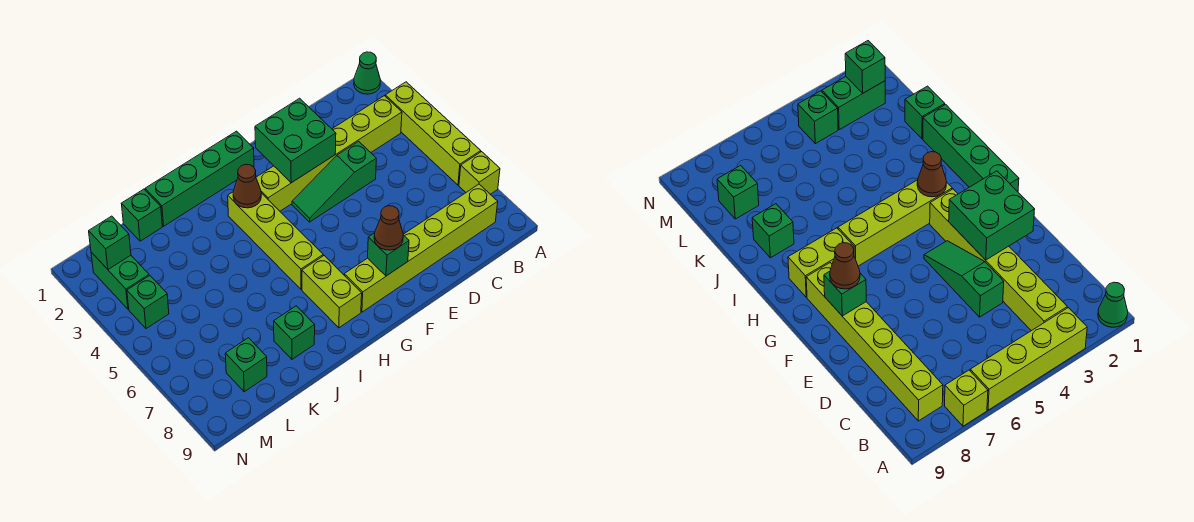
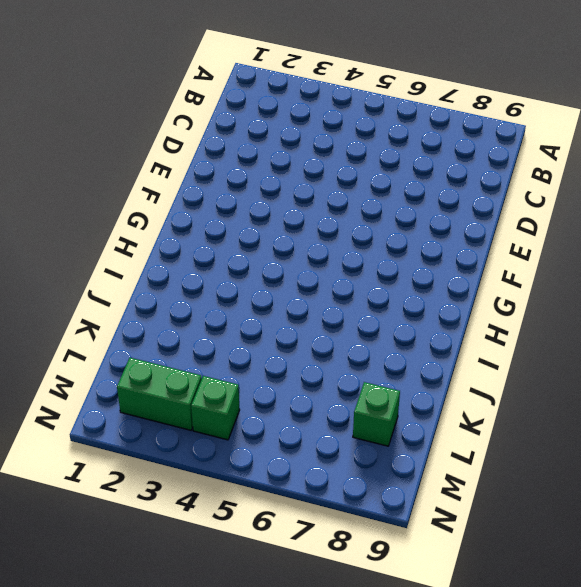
none -> green cone A1 level 1
none -> lime brick A3:A6 level 1
none -> lime brick A7 level 1

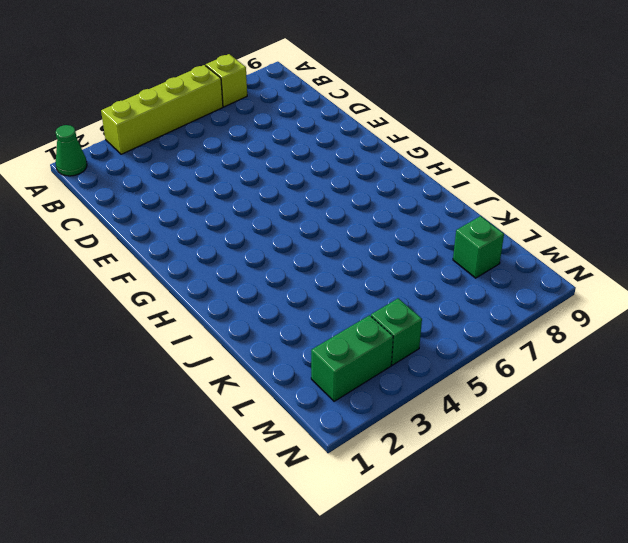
none -> lime brick B3:G3 level 1
none -> lime brick B8:G8 level 1
none -> green slope D4:F4 level 1 top D

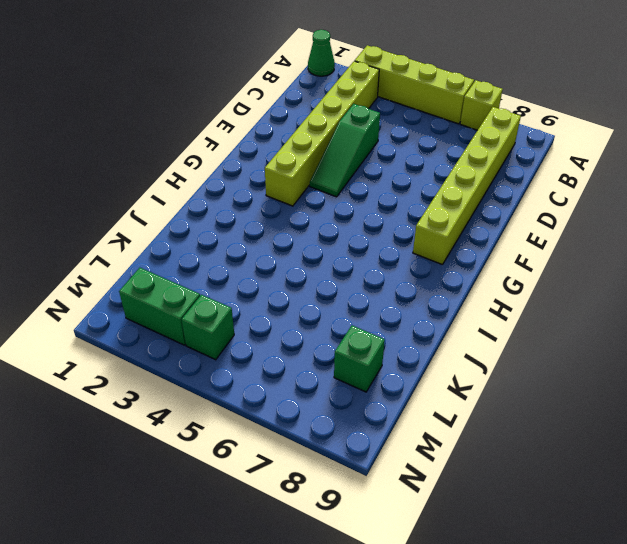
none -> green brick G1:J1 level 1
none -> lime brick H3:H6 level 1
none -> lime brick H7:H8 level 1

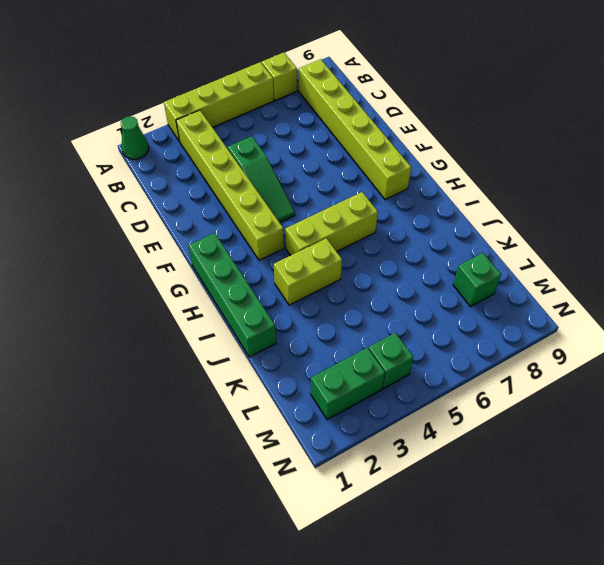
lime brick H4:H6 level 1 -> lime brick H3:H6 level 1
lime brick I3:I4 level 1 -> lime brick H7:H8 level 1
none -> green brick J8 level 1
none -> green brick K1 level 1
none -> green brick E2:F3 level 2

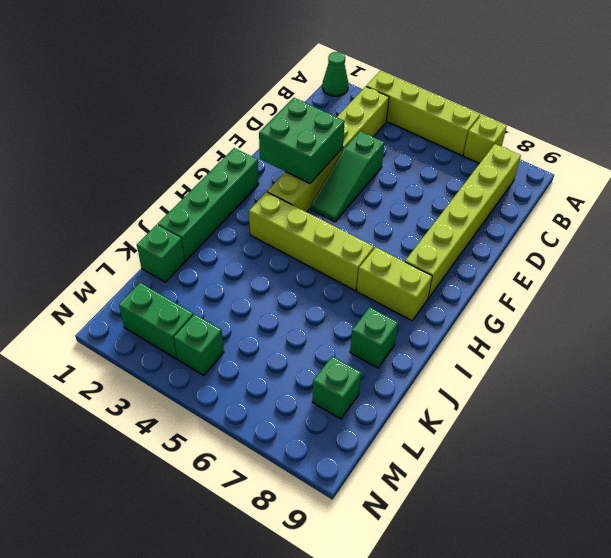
none -> green brick F8 level 2
none -> brown cone H3 level 2
none -> green brick M2 level 2

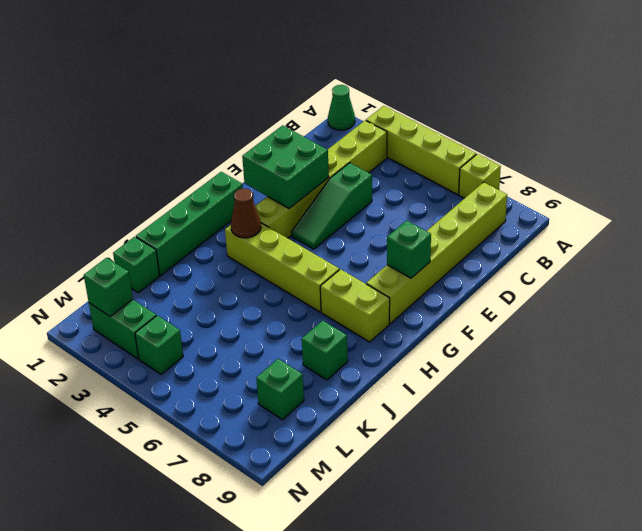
none -> brown cone F8 level 3

